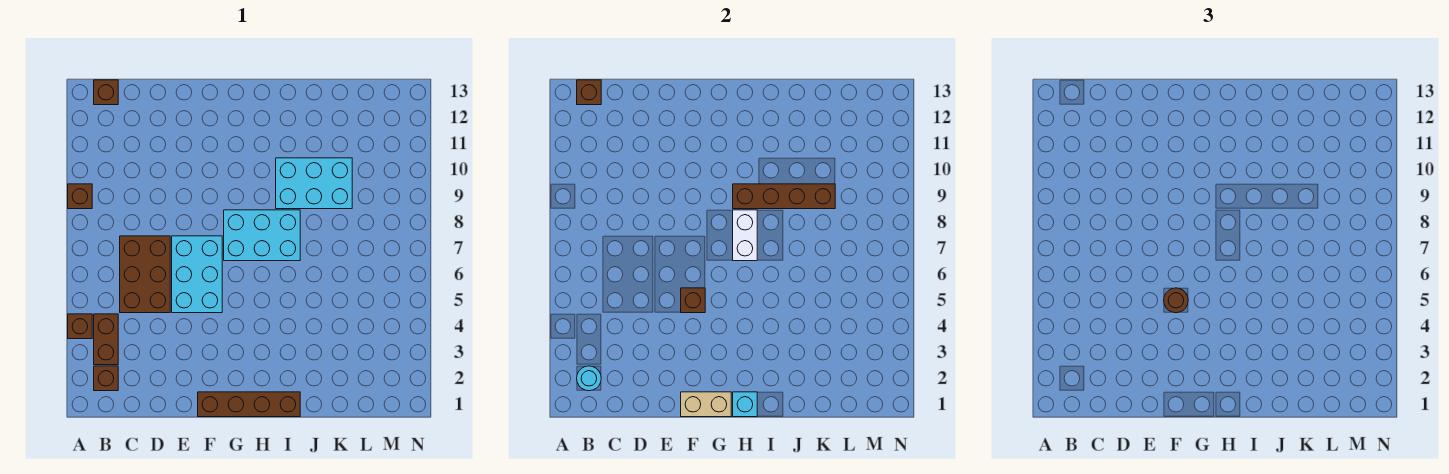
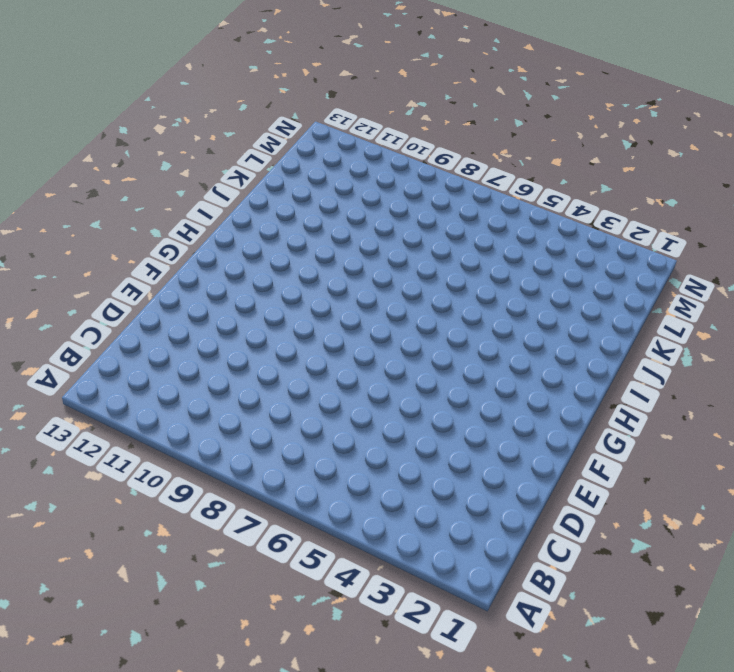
none -> brown brick A4 level 1
none -> brown brick A9 level 1
none -> brown brick B2 level 1

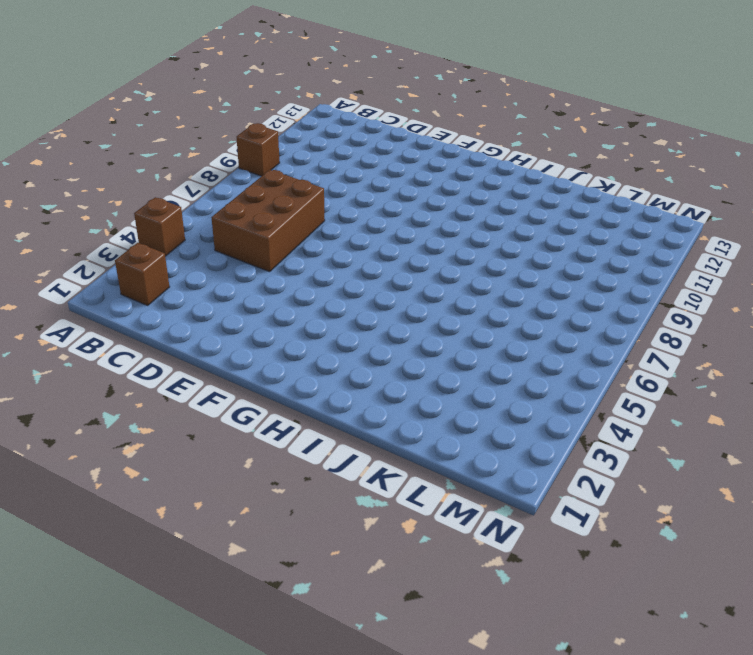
none -> brown brick B3:B4 level 1
none -> brown brick B13 level 1
none -> cyan brick E5:F7 level 1

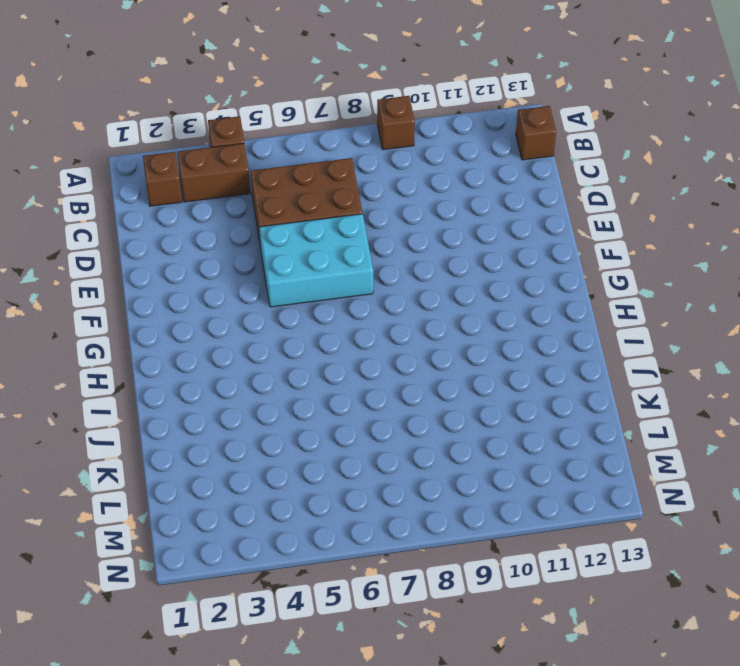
none -> brown brick F1:I1 level 1
none -> cyan brick G7:I8 level 1
none -> cyan brick I9:K10 level 1

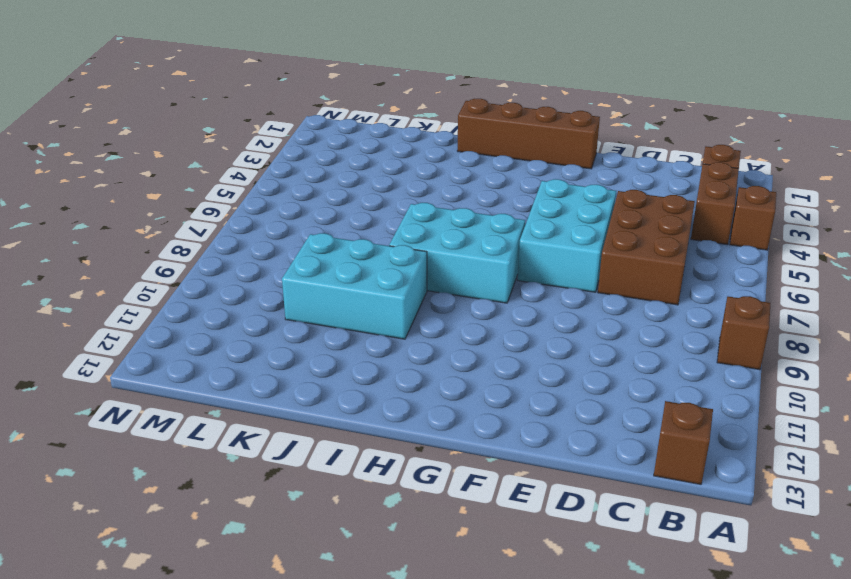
none -> cyan round brick B2 level 2
none -> brown brick B13 level 2
none -> tan brick F1:G1 level 2

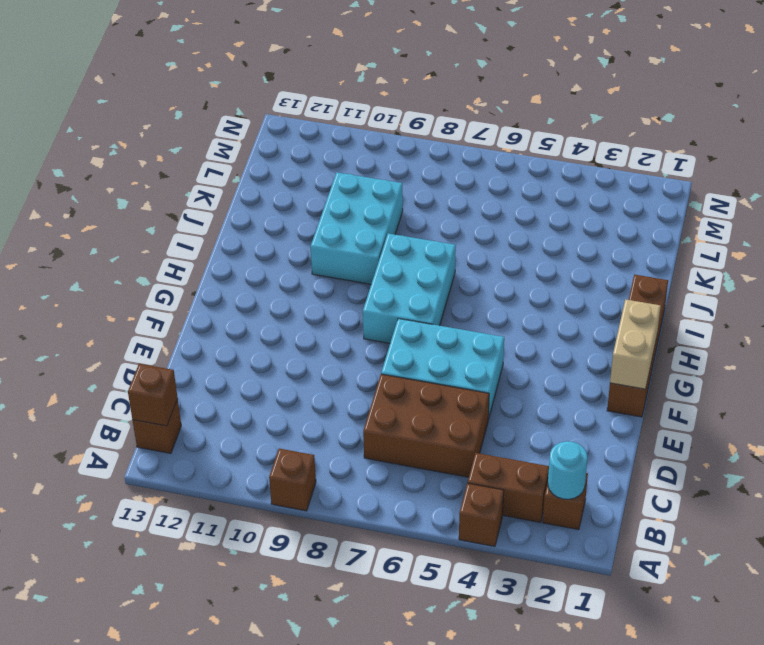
none -> brown brick F5 level 2
none -> cyan brick H1 level 2
none -> white brick H7:H8 level 2

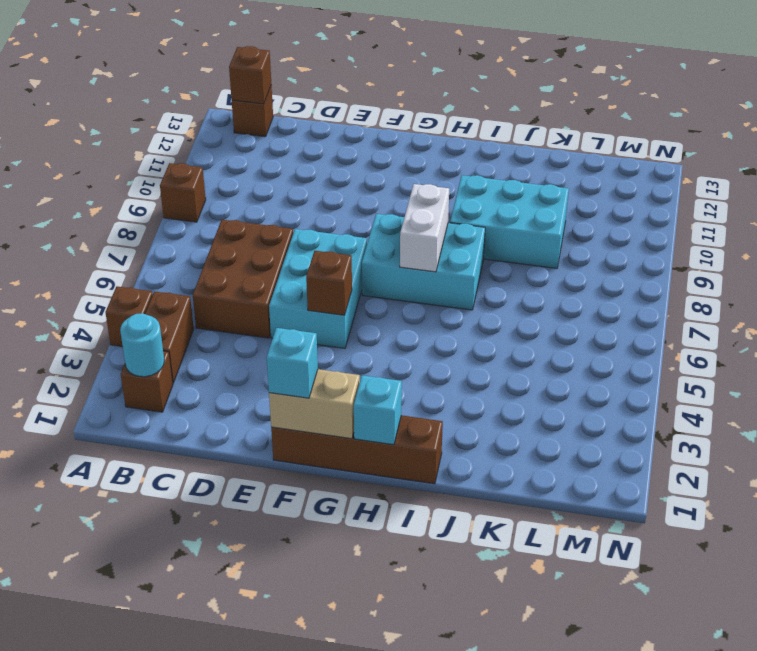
cyan brick F1 level 3 -> none
none -> brown brick H9:K9 level 2
none -> brown round brick F5 level 3

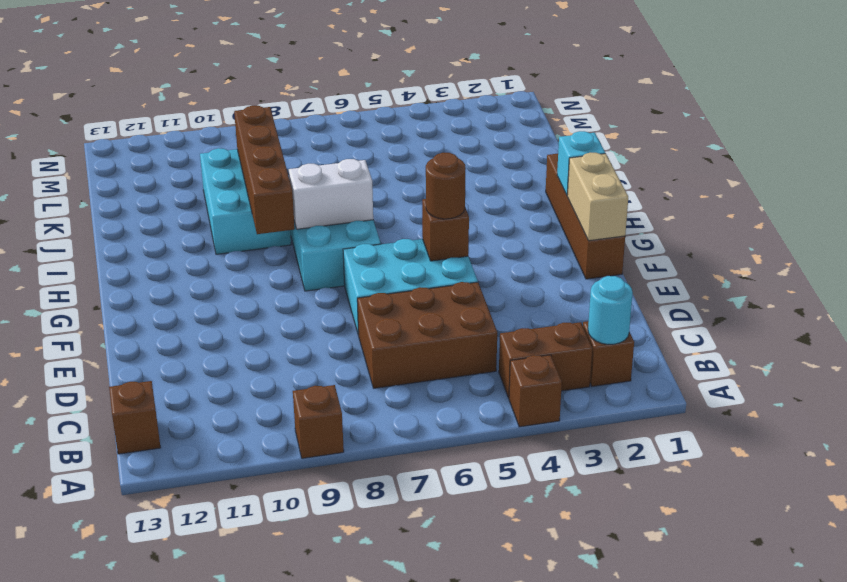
none -> brown brick B13 level 2

